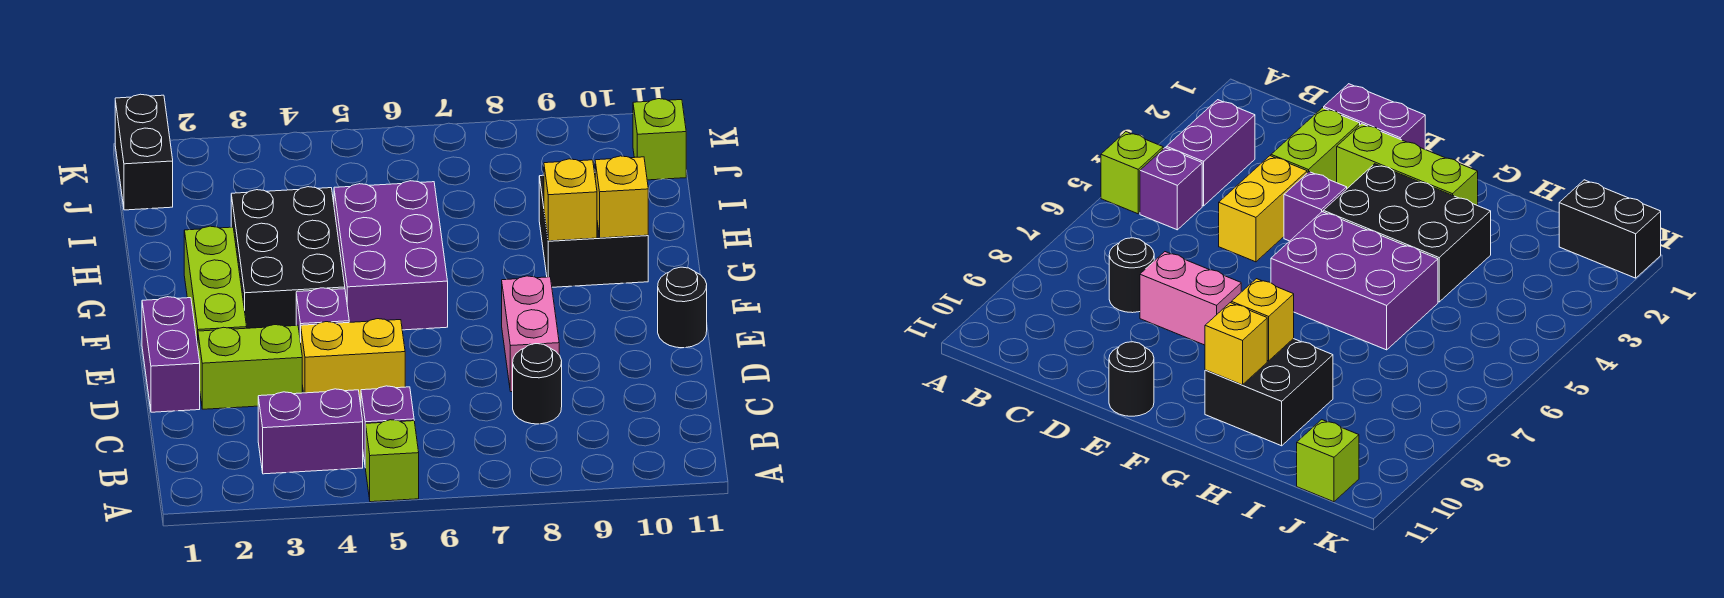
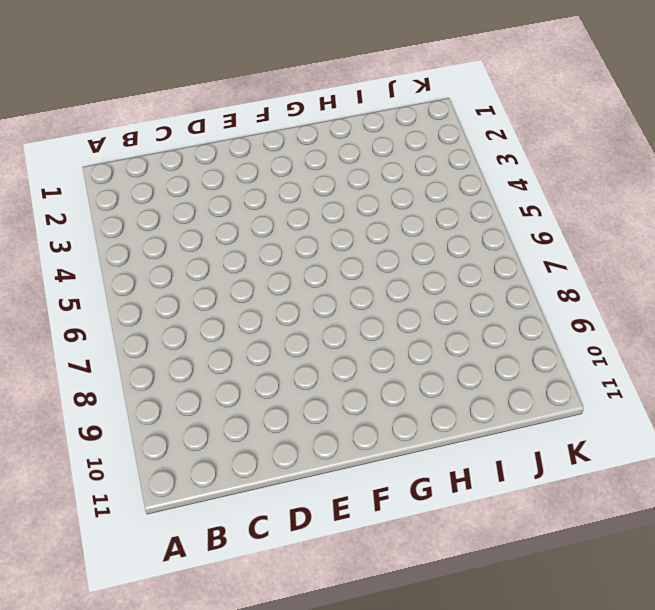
none -> lime brick A5 level 1
none -> purple brick B3:B4 level 1
none -> purple brick B5 level 1

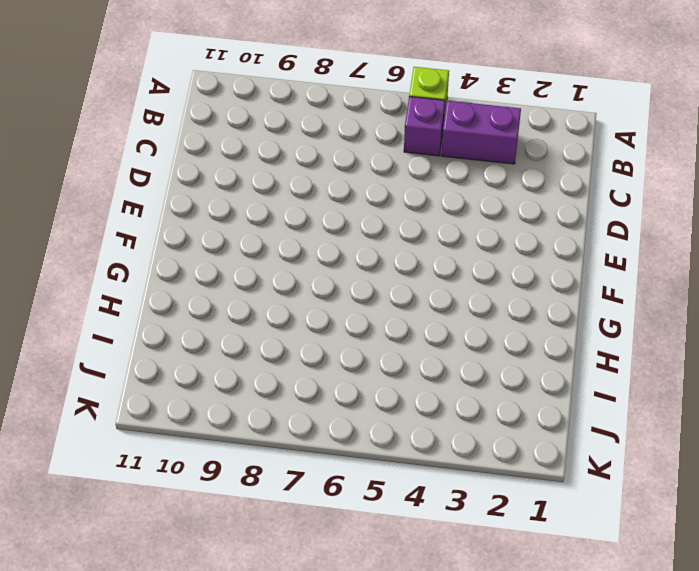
none -> black round brick C8 level 1
none -> purple brick D1:E1 level 1
none -> lime brick D2:D3 level 1

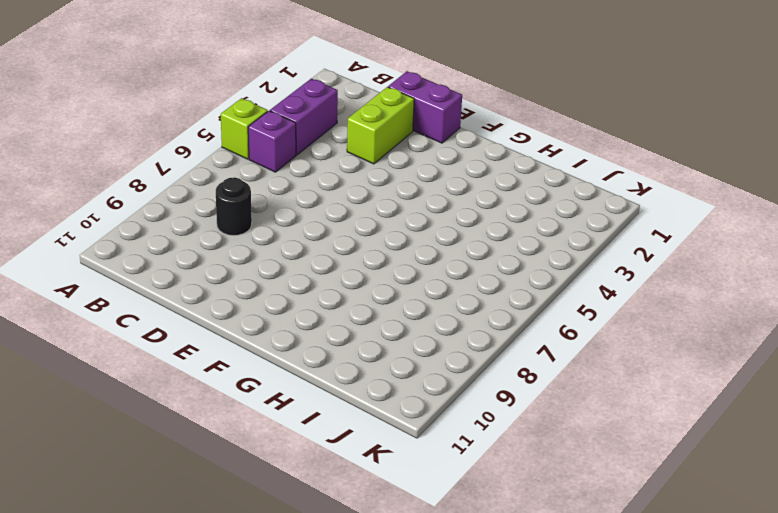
none -> yellow brick D4:D5 level 1
none -> pink brick D8:E8 level 1
none -> lime brick E2:G2 level 1

